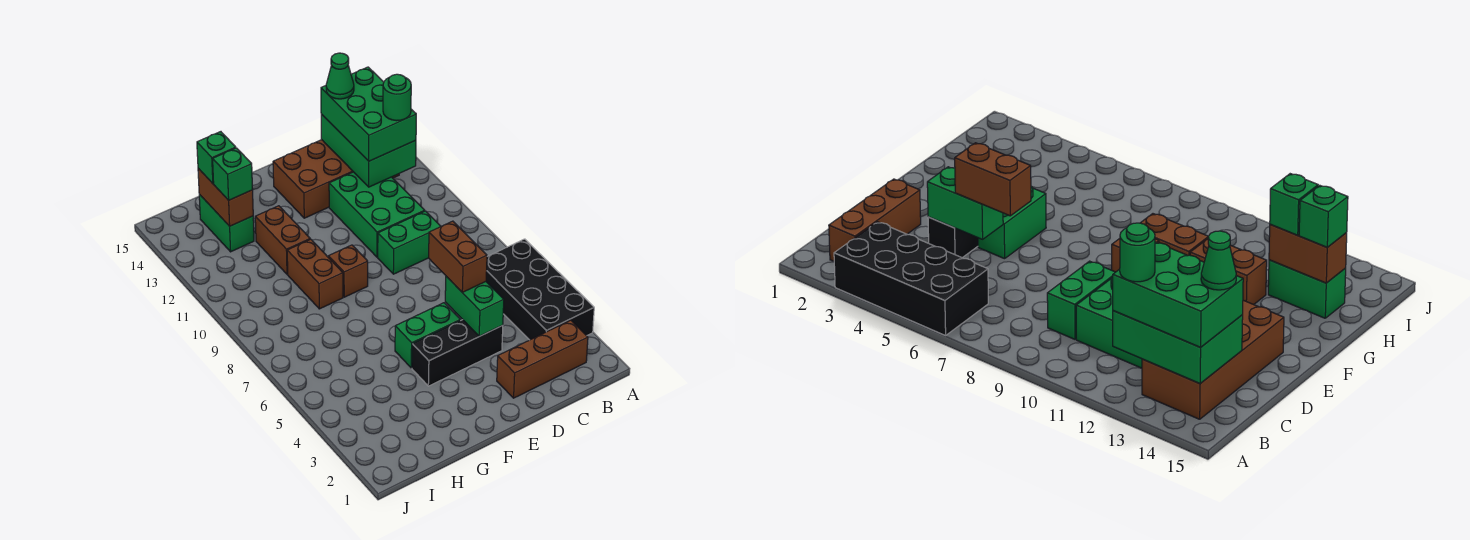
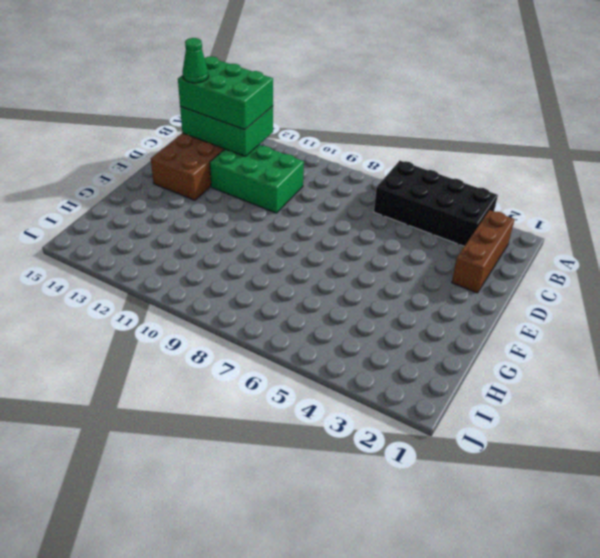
none -> green brick C9:D9 level 1
none -> black brick D4:F4 level 1
none -> green brick E5:F5 level 1

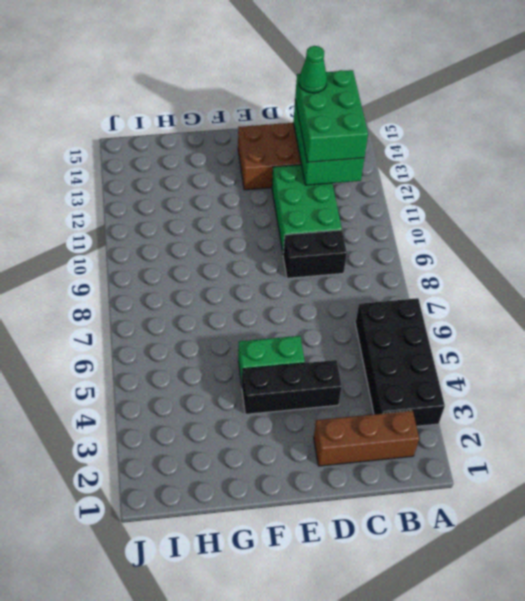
black brick C9:D9 level 1 -> green brick C9:D9 level 1
none -> brown brick F9 level 1
none -> brown brick G9:G10 level 1
none -> brown brick G11:G12 level 1

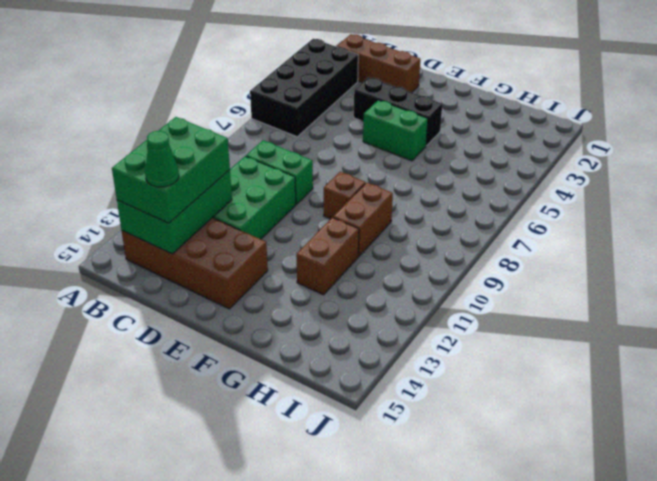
none -> green brick H13:H14 level 1
none -> green brick D4:D5 level 2
none -> brown brick H13:H14 level 2

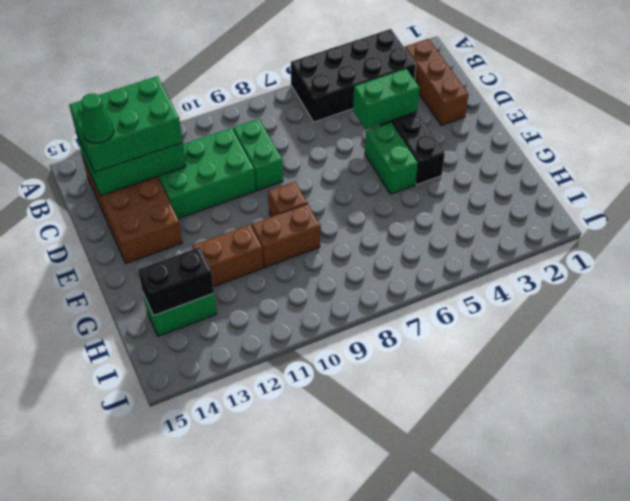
black brick H13:H14 level 2 -> brown brick H13:H14 level 2
none -> brown brick D5:D6 level 3
none -> green brick H13 level 3
none -> green brick H14 level 3

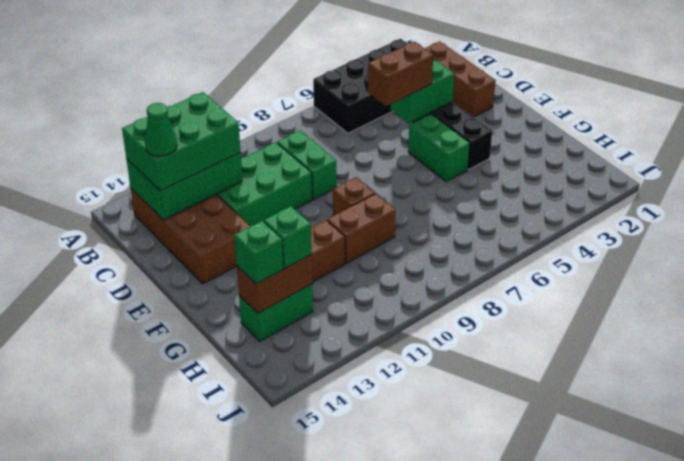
none -> green round brick B12 level 4

